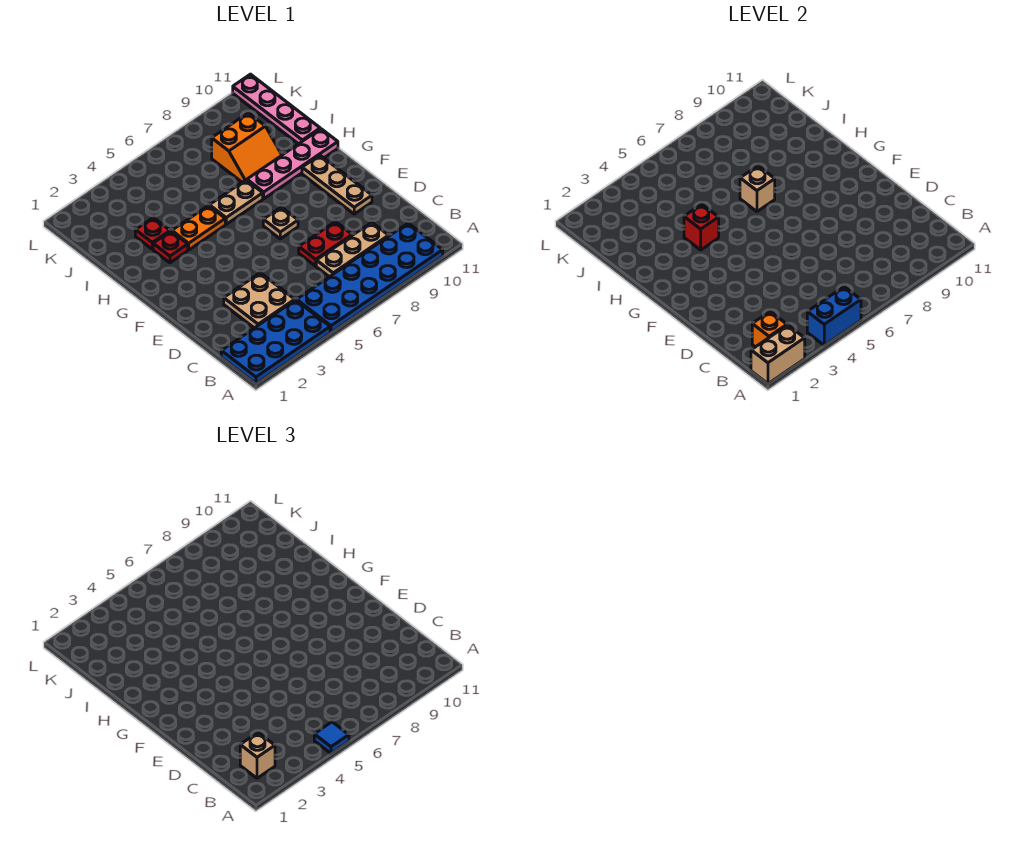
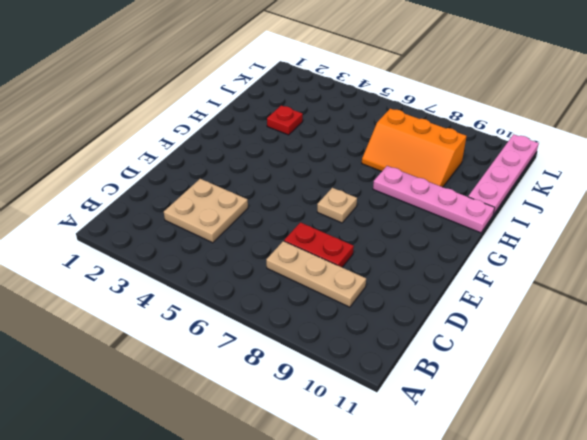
orange slope I7:J9 level 1 top J -> orange slope I8:J9 level 1 top J
none -> blue plate A1:B4 level 1
none -> blue plate A5:B10 level 1
none -> tan plate E10:G10 level 1

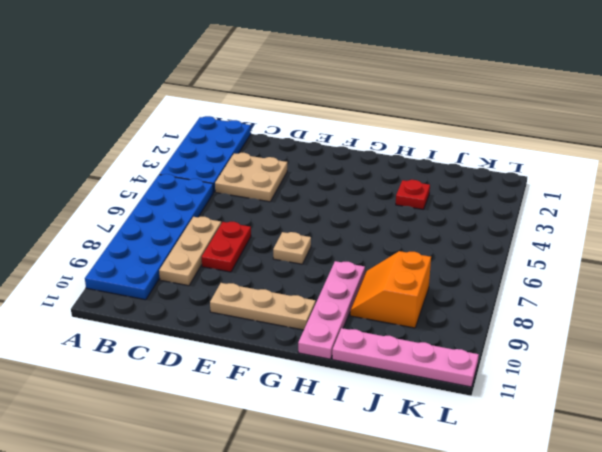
none -> red plate H3 level 1
none -> orange plate H4:H5 level 1
none -> tan plate H6:H7 level 1

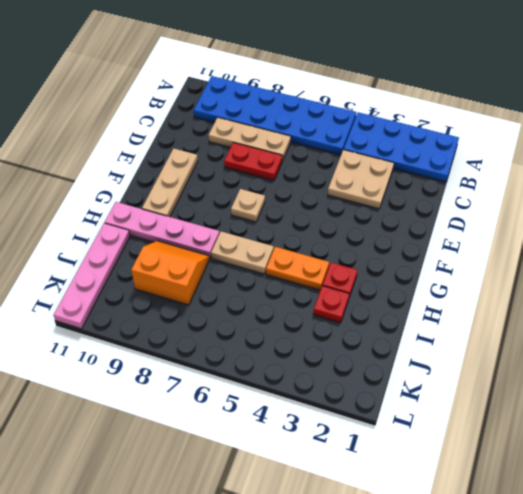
none -> tan brick A1:A2 level 2
none -> blue brick A4:A5 level 2
none -> orange brick B2 level 2

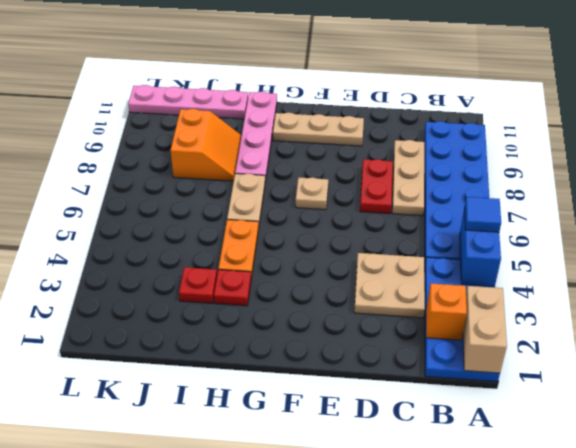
none -> red brick H4 level 2
none -> tan brick H7 level 2
none -> tan brick B2 level 3

